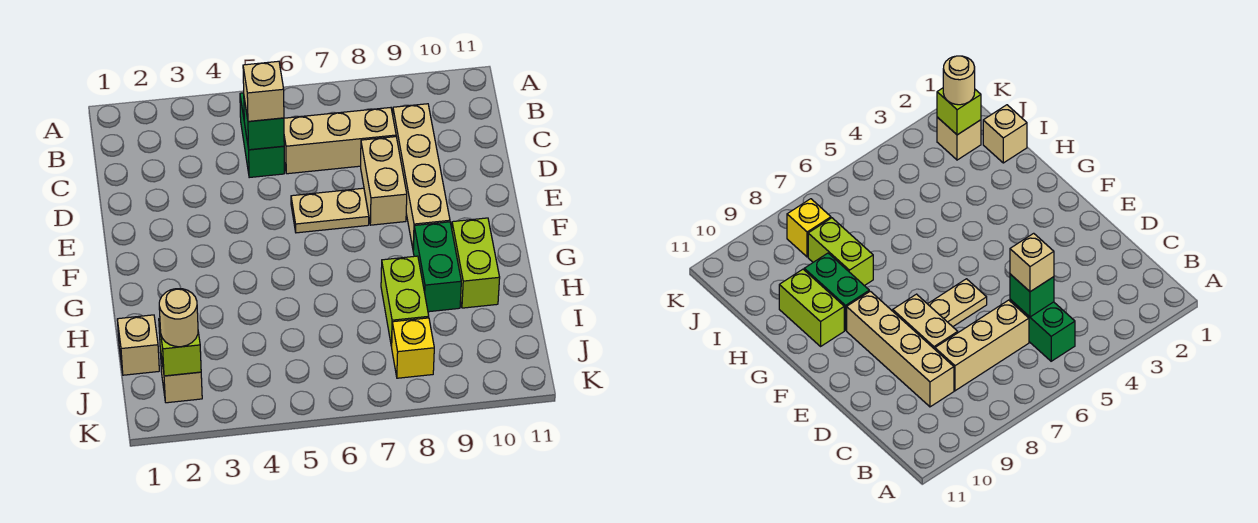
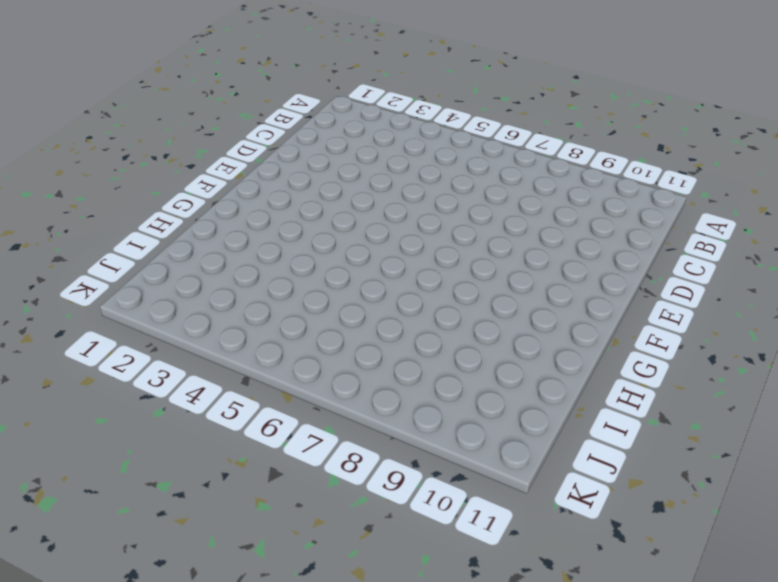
none -> green brick B5:C5 level 1
none -> tan brick C6:C8 level 1
none -> tan brick C9:F9 level 1

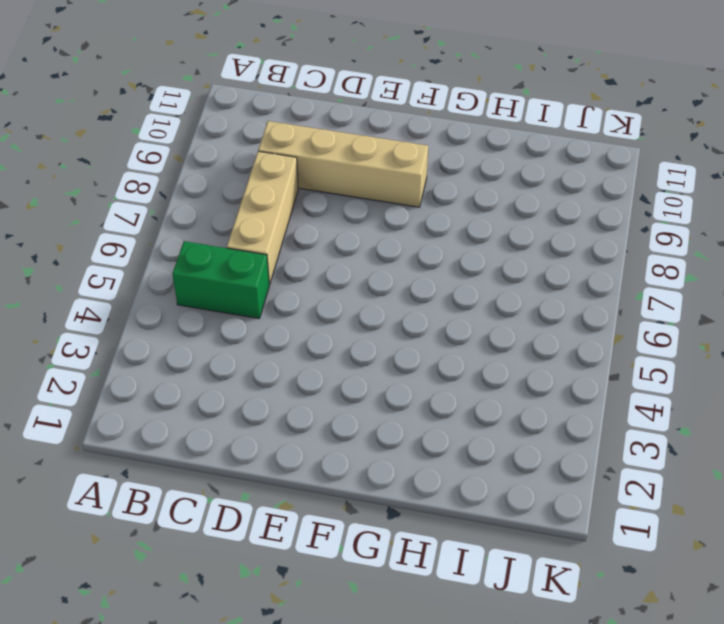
none -> tan brick D8:E8 level 1
none -> tan plate E6:E7 level 1
none -> green brick G9:H9 level 1

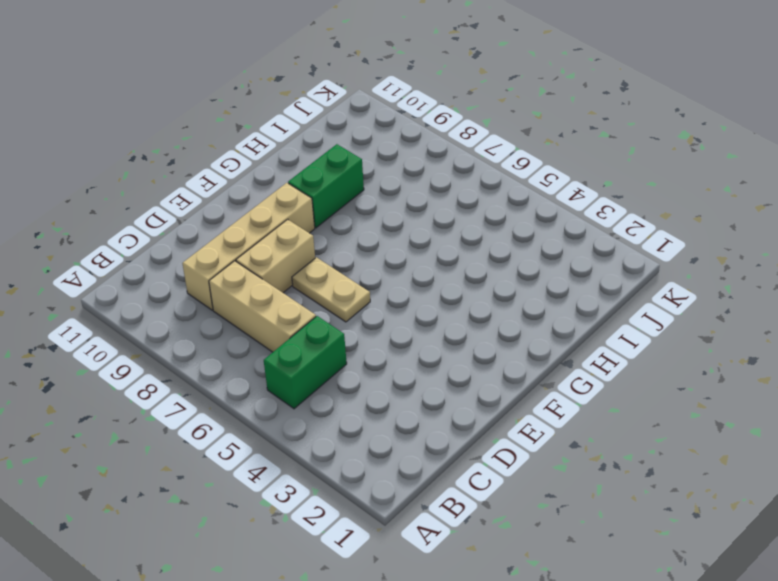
none -> lime brick G10:H10 level 1
none -> lime brick H8:I8 level 1
none -> tan brick I1 level 1

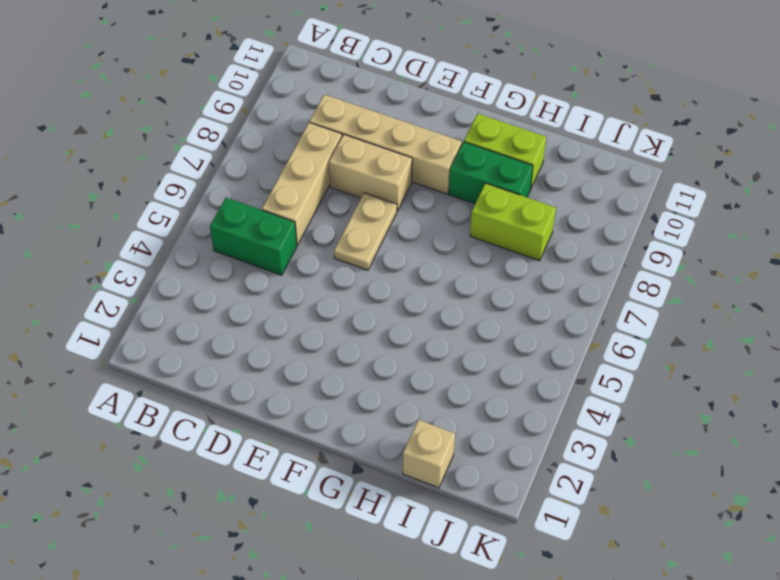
none -> tan brick J2 level 1
none -> yellow brick J8 level 1
none -> green brick C5 level 2

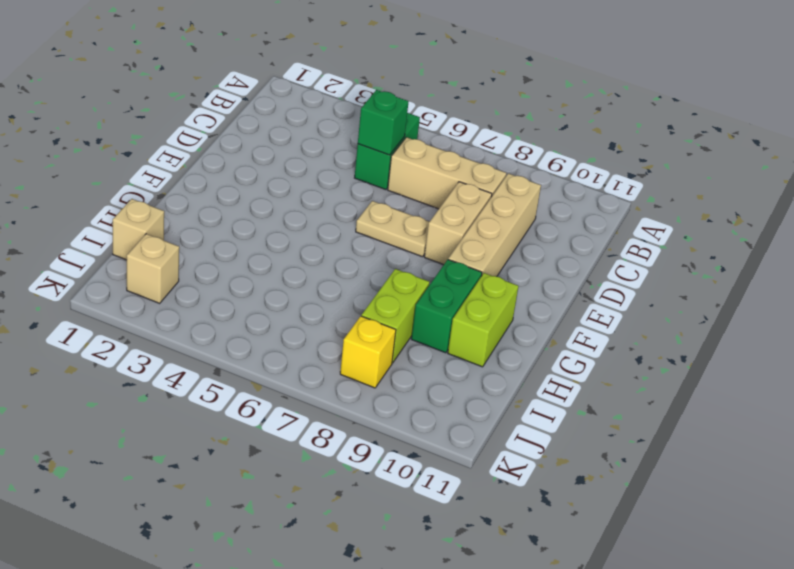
none -> lime brick J2 level 2
none -> tan brick C5 level 3
none -> tan round brick J2 level 3

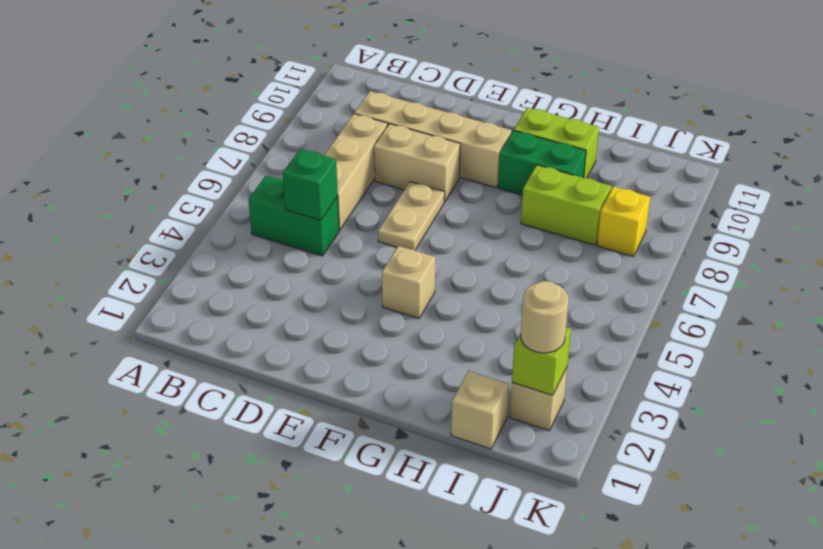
tan brick F4 level 1 -> tan brick C5 level 3

